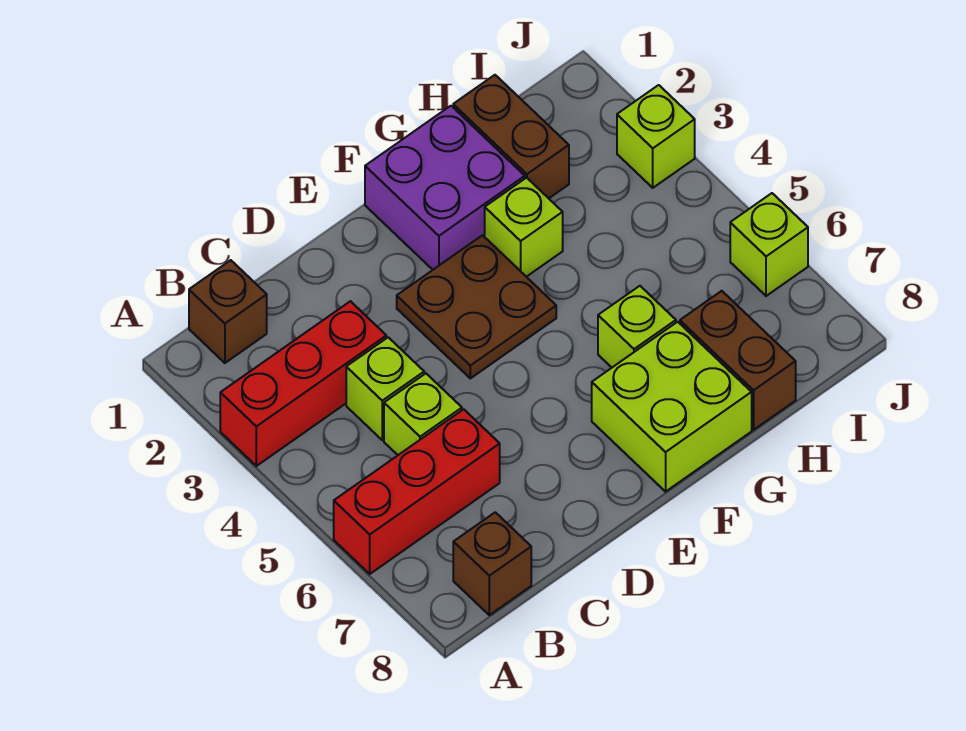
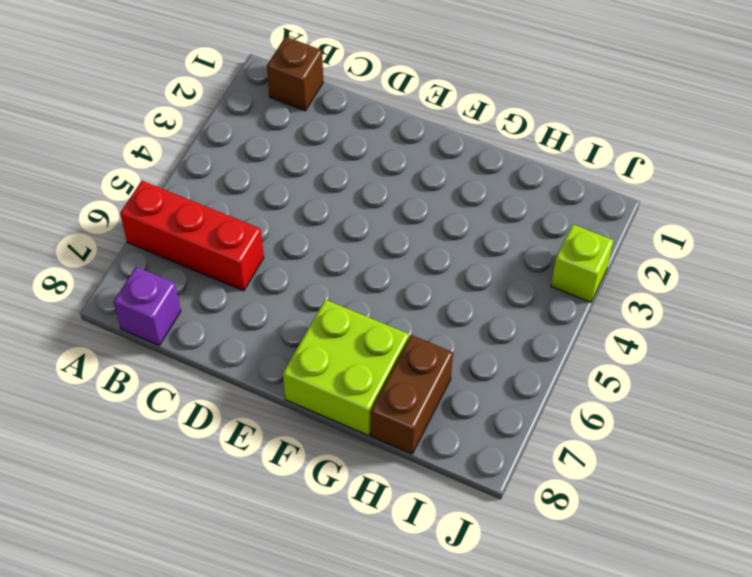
purple brick B8 level 1 -> brown brick B8 level 1
none -> red brick A3:C3 level 1
none -> lime brick C4 level 1
none -> lime brick C5 level 1

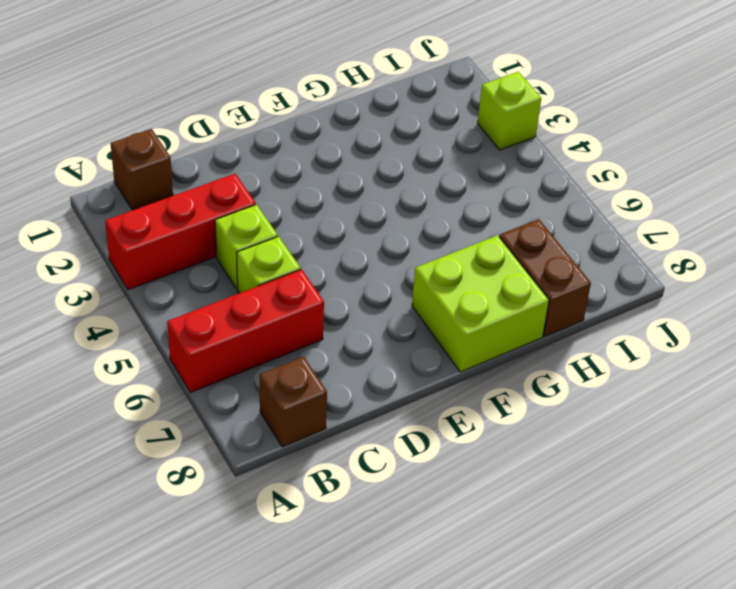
none -> brown plate E3:F4 level 1
none -> purple brick F1:G2 level 1
none -> lime brick G3 level 1

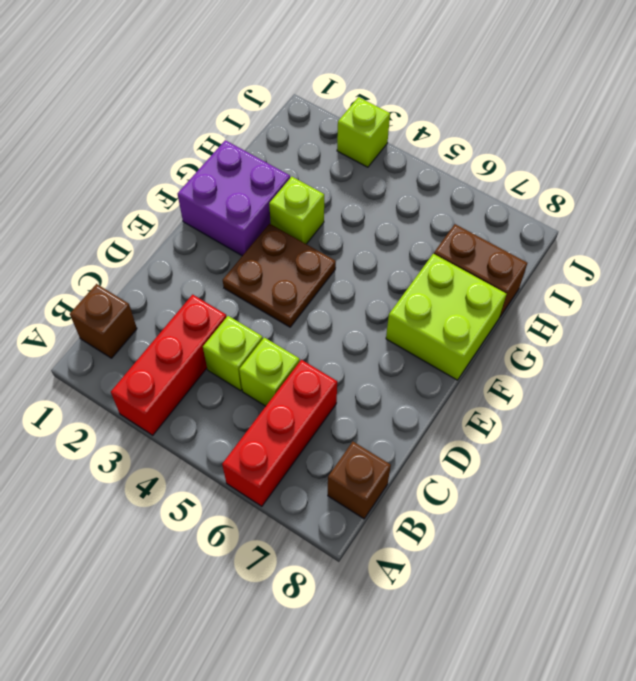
none -> lime brick G6 level 1
none -> brown brick H1:H2 level 1
none -> lime brick J6 level 1

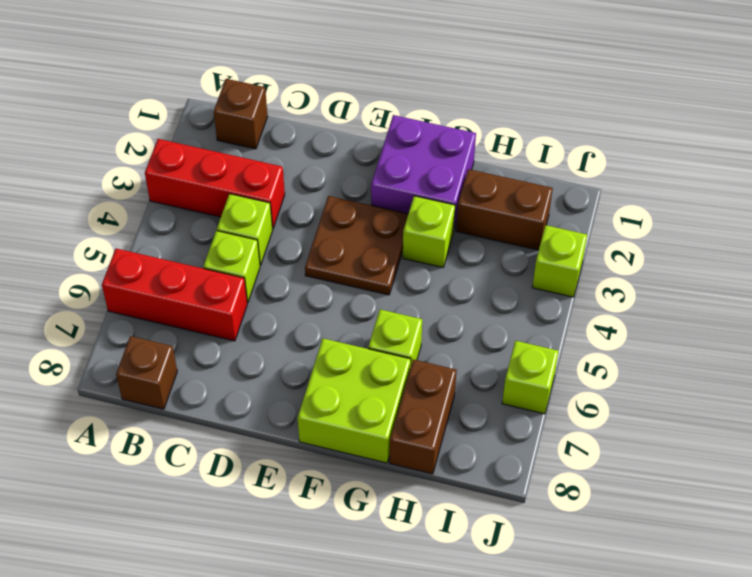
brown brick H2:I2 level 1 -> brown brick H1:H2 level 1

